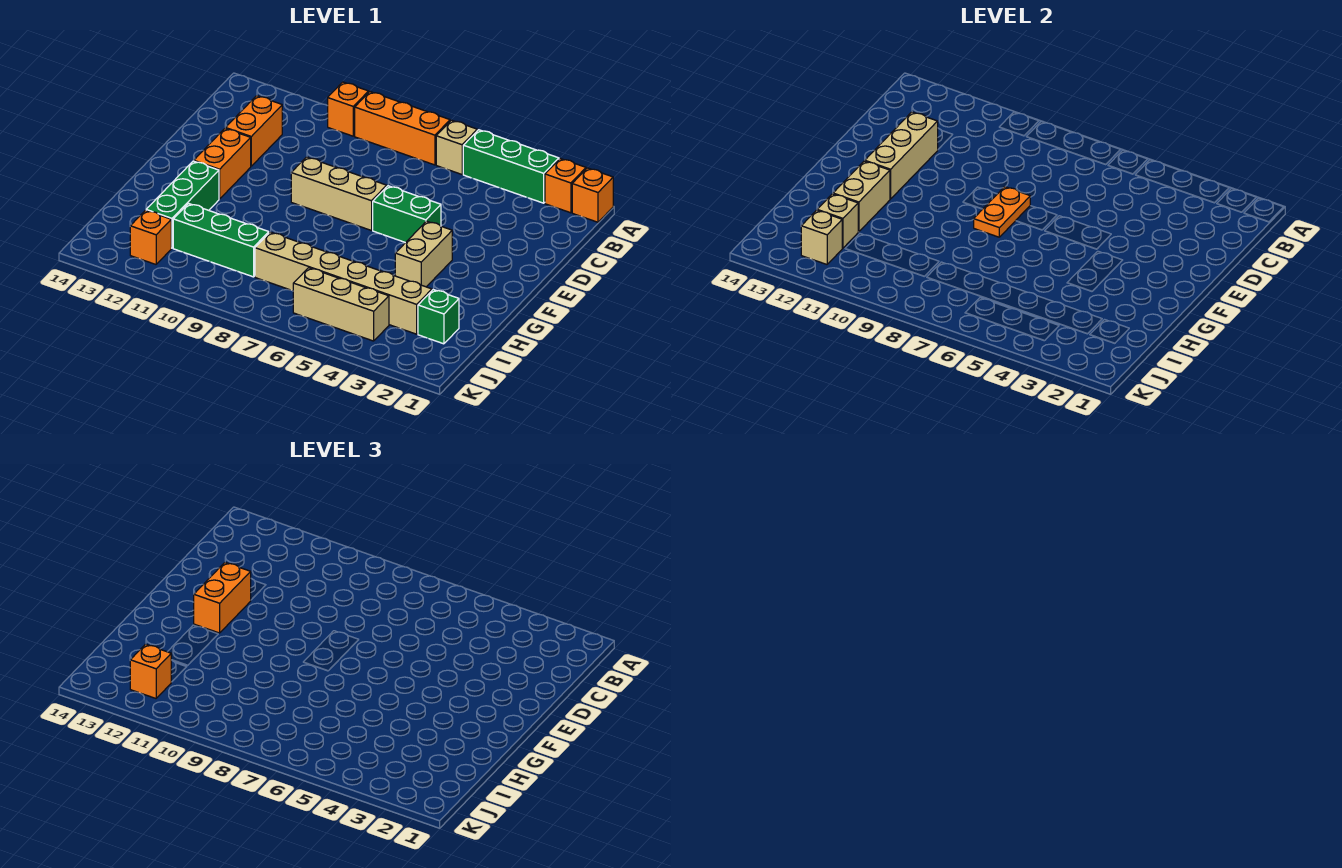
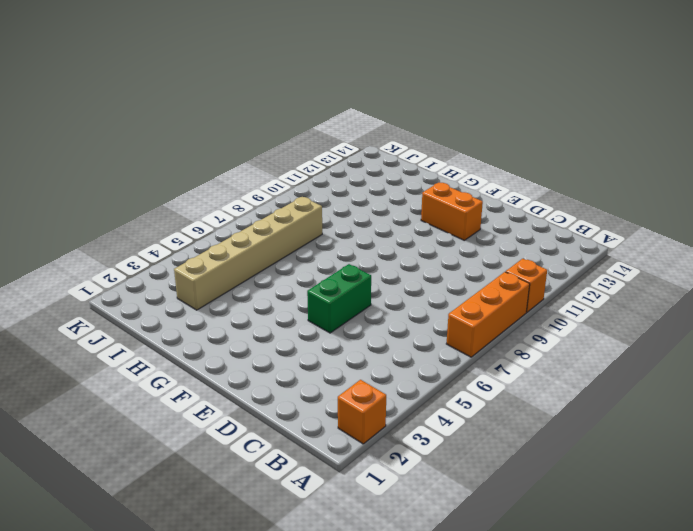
none -> orange brick A1 level 1
none -> green brick A3:A5 level 1
none -> tan brick A6 level 1

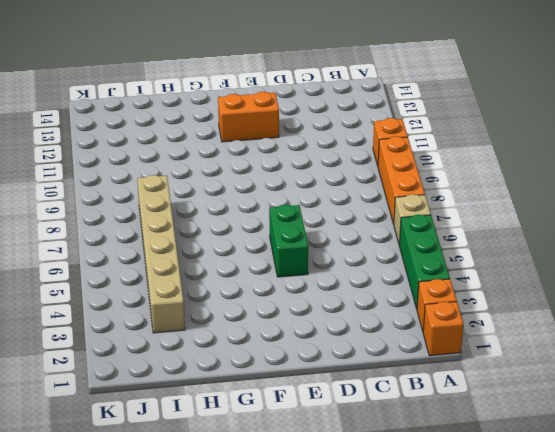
none -> orange brick C12:D12 level 1
none -> tan brick E7:E9 level 1
none -> tan brick F4:G4 level 1

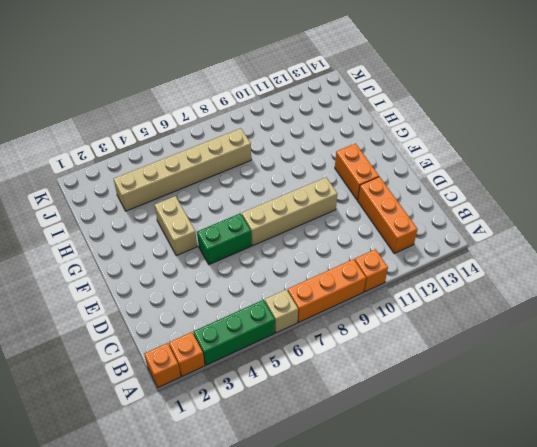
orange brick B12:D12 level 1 -> orange brick C12:D12 level 1
tan brick E7:E10 level 1 -> tan brick E7:E9 level 1
none -> green brick G12:I12 level 1
none -> green brick I2 level 1
none -> green brick I9:I11 level 1

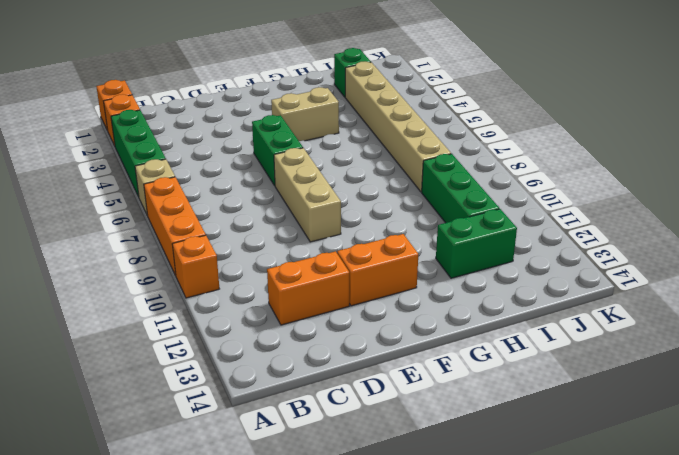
green brick H12:I12 level 1 -> green brick G12:I12 level 1
none -> tan brick J4:J6 level 1
none -> orange brick J12 level 1
none -> tan brick D12:F12 level 2

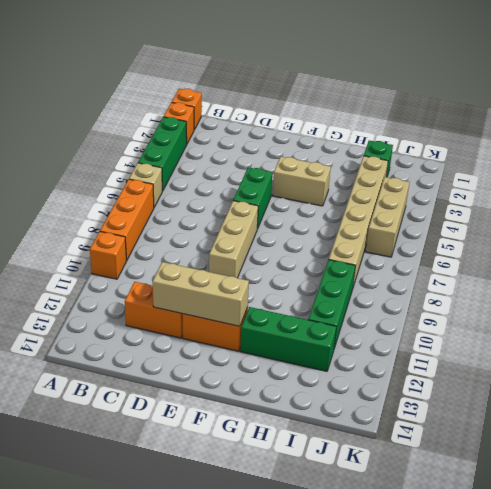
none -> orange brick J12 level 1
none -> orange plate E8:F8 level 2
none -> tan brick G12:H12 level 2

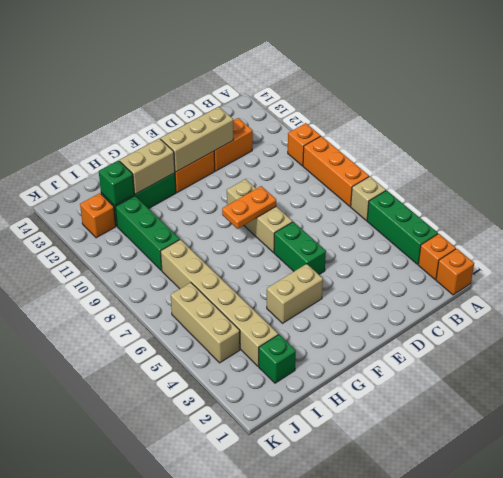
green brick I12 level 2 -> tan brick I12 level 2
none -> tan brick J12 level 2
none -> orange brick E12:F12 level 3
none -> orange brick J12 level 3

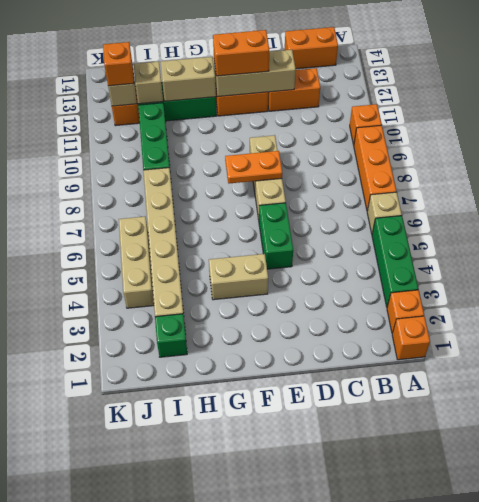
orange brick B14:C14 level 1 -> none

